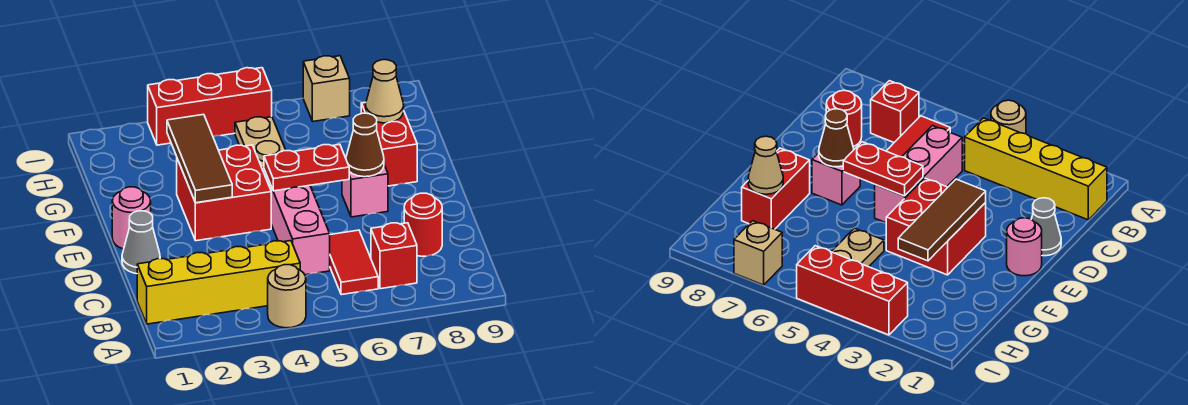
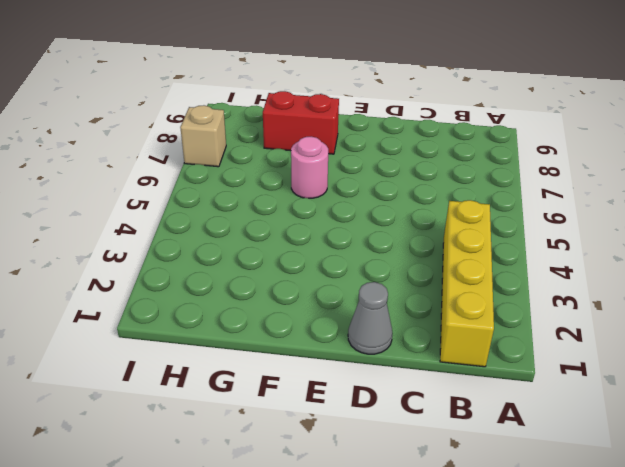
pink round brick F6 level 1 -> pink round brick E1 level 1
none -> tan round brick A4 level 1
none -> red tile B6:C6 level 1
none -> red brick B7 level 1

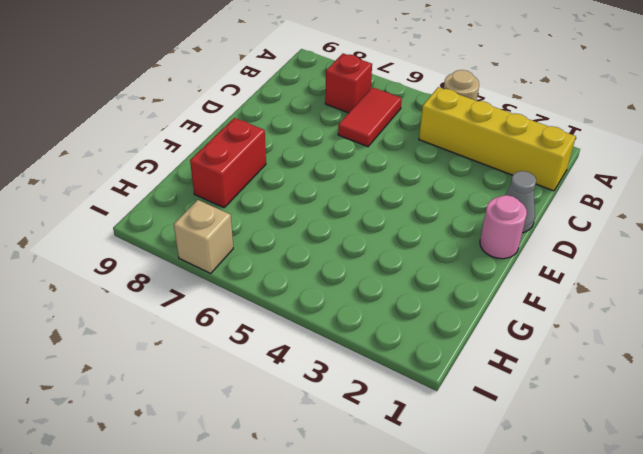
none -> pink brick C5:E5 level 1
none -> red round brick C8 level 1
none -> red brick E3:F4 level 1

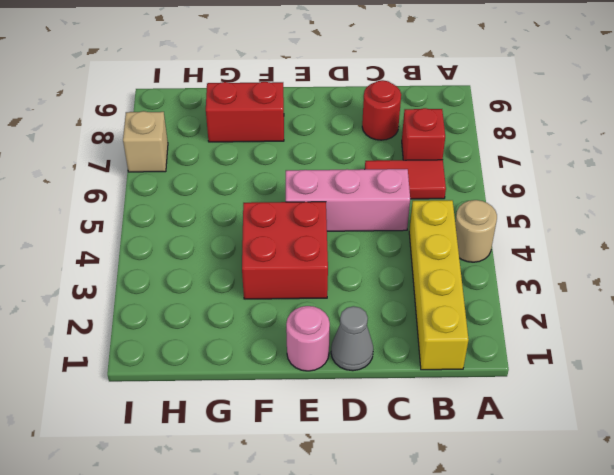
none -> pink brick E7 level 1
none -> tan plate G5:H5 level 1
none -> red brick I3:I5 level 1

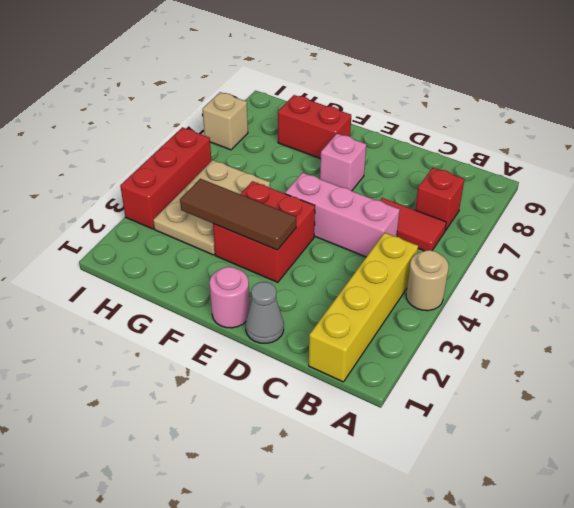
tan plate G3:H5 level 1 -> tan plate G5:H5 level 1
none -> red round brick C8 level 1
none -> red plate E5:E6 level 2
none -> brown cone E7 level 2

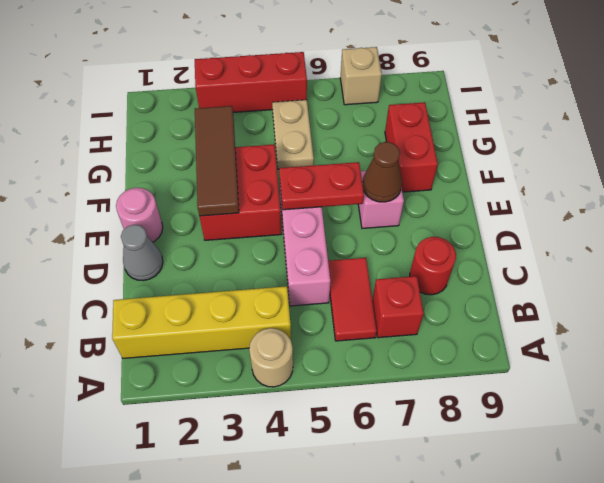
none -> tan cone G8 level 2

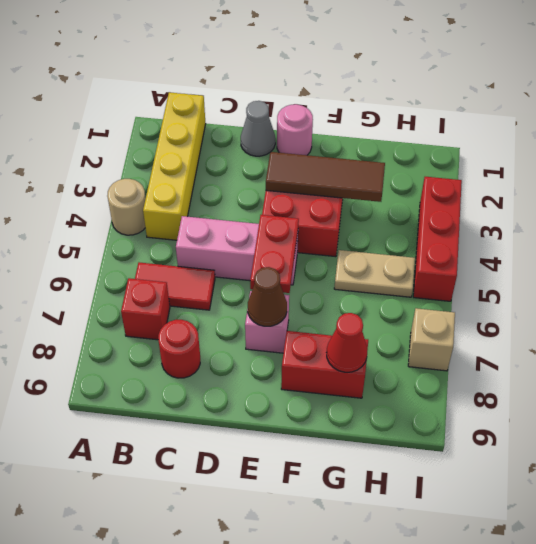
red cone G8 level 2 -> tan cone G8 level 2

